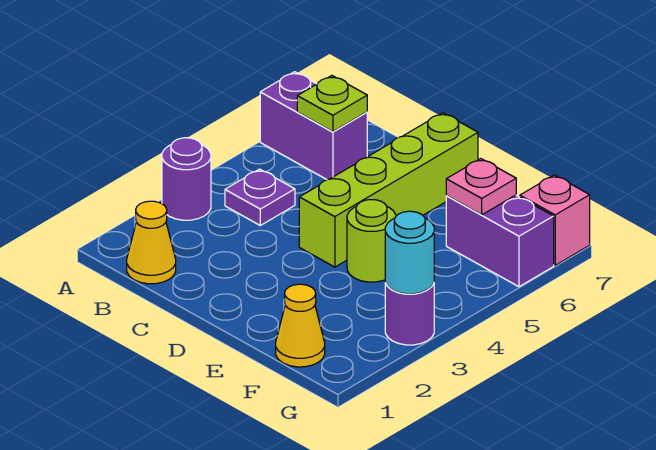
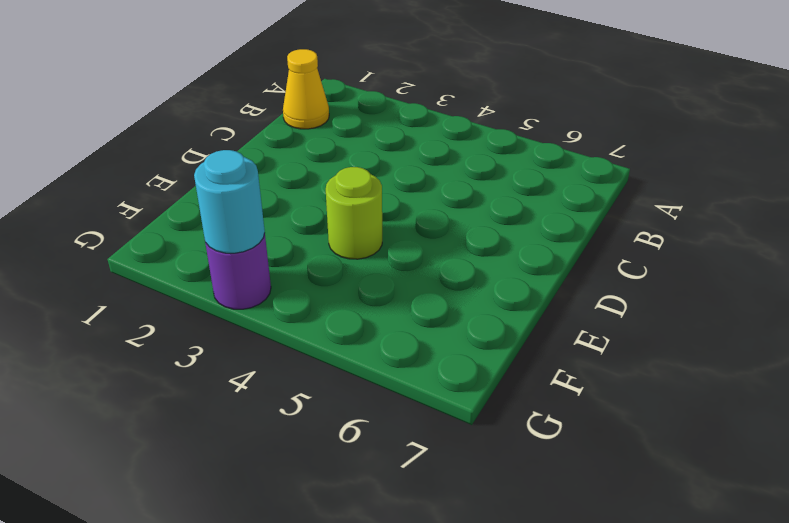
none -> purple round brick A3 level 1
none -> purple brick A6:B6 level 1
none -> purple plate B4 level 1

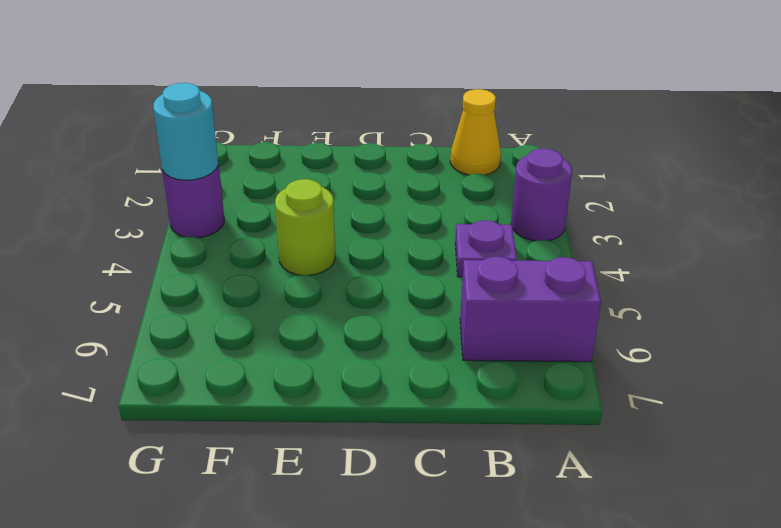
none -> lime brick D4:D7 level 1
none -> yellow cone F1 level 1
none -> purple brick F6:G6 level 1

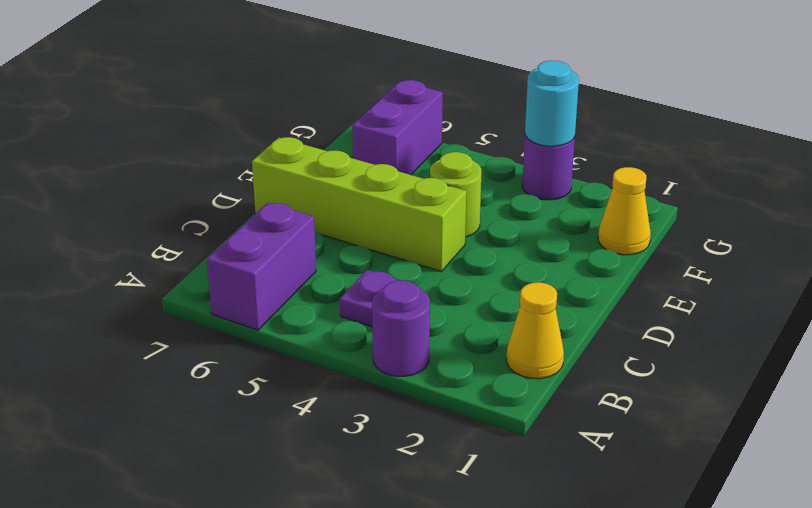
none -> pink brick G7 level 1
none -> lime plate B6 level 2
none -> pink plate F6 level 2

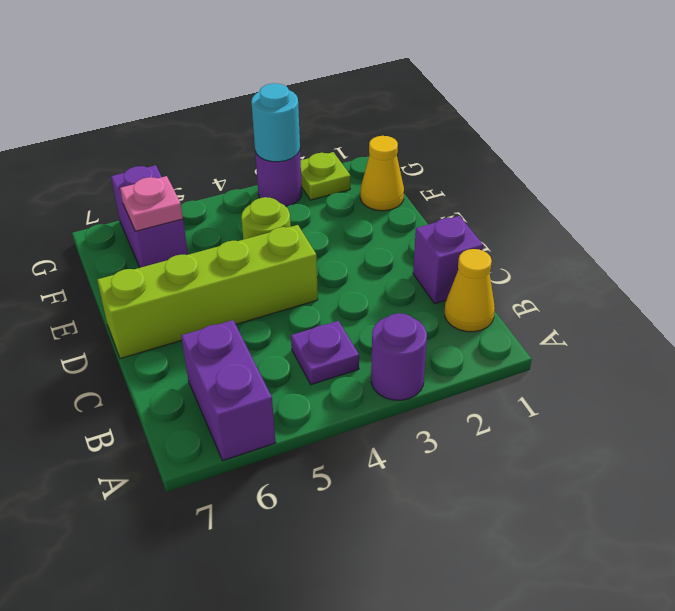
purple brick C1 level 1 -> none
lime plate G2 level 1 -> lime plate B6 level 2
none -> pink brick G7 level 1

